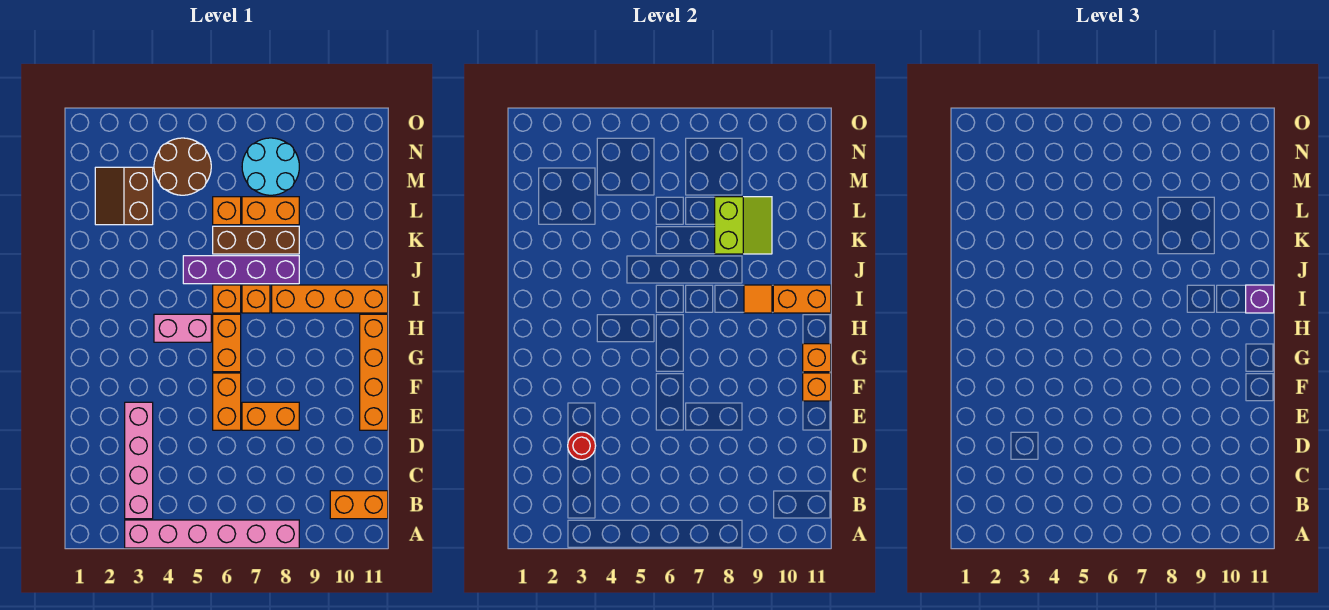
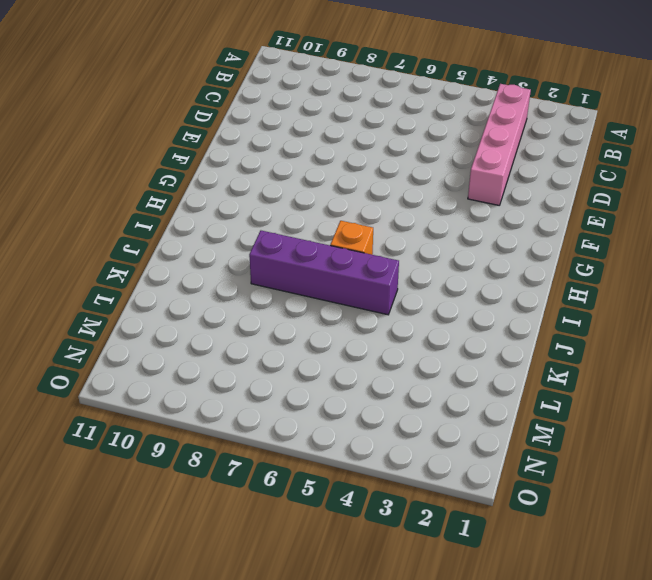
none -> pink brick A3:A8 level 1
none -> orange brick B10:B11 level 1
none -> orange brick E6:F6 level 1

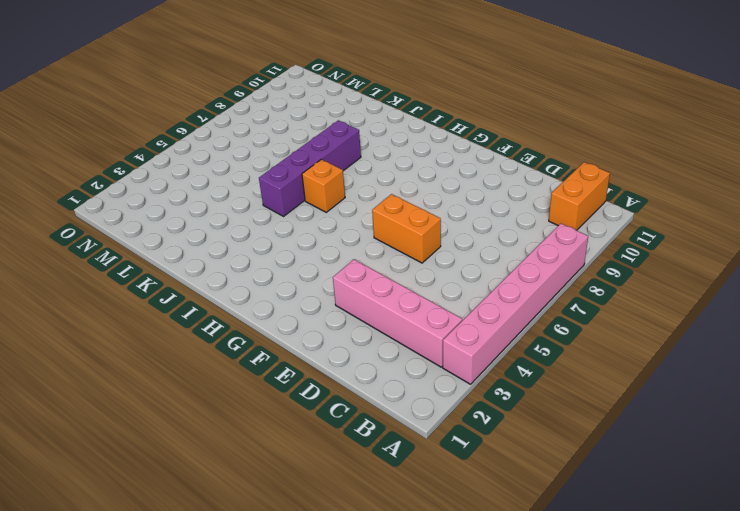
none -> orange brick E7:E8 level 1
none -> orange brick E11:H11 level 1
none -> orange brick G6:H6 level 1

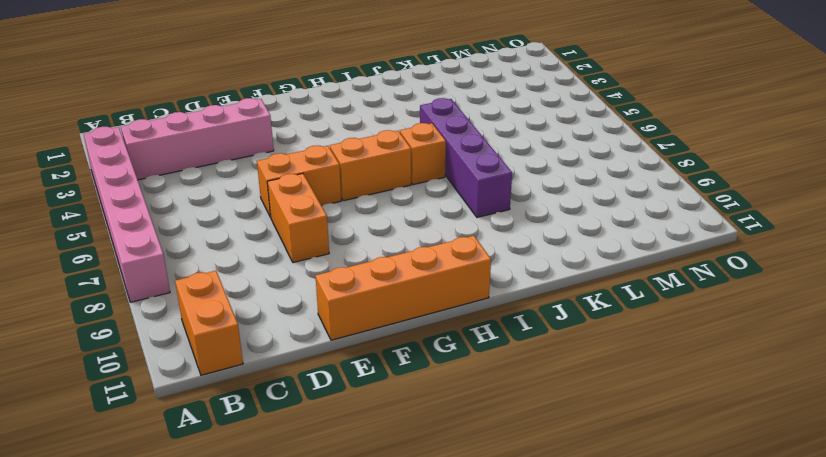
none -> pink brick H4:H5 level 1
none -> orange brick I7 level 1
none -> orange brick I8:I11 level 1

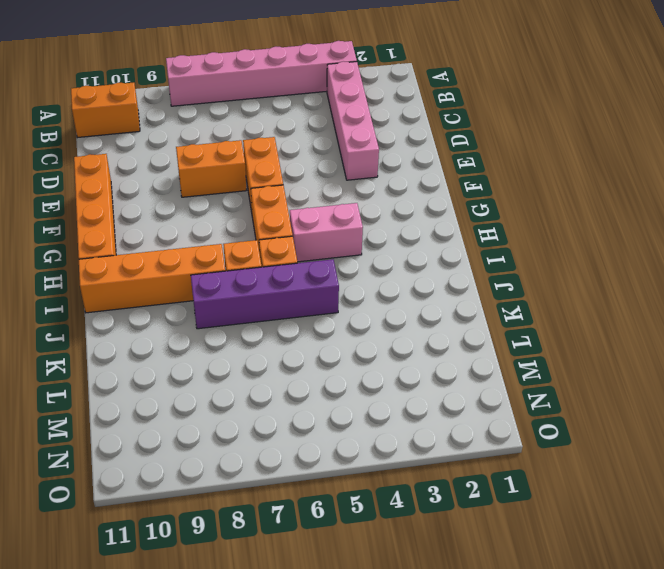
none -> brown brick K6:K8 level 1
none -> brown slope L2:M3 level 1 top 3
none -> orange brick L6 level 1

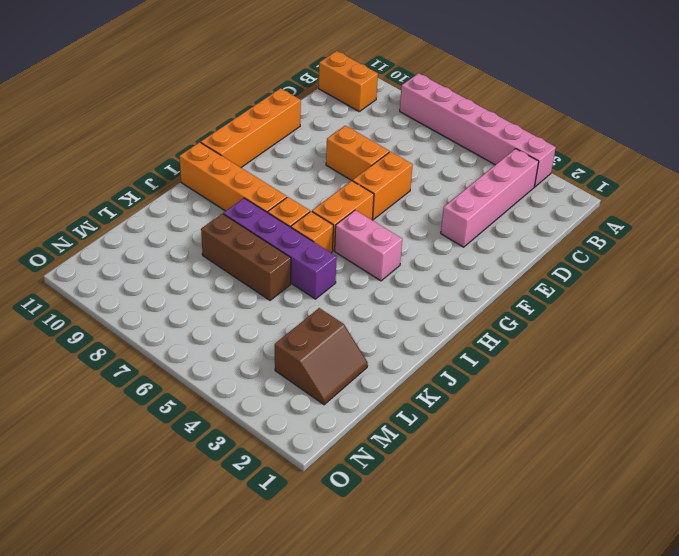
none -> orange brick L6 level 1
none -> orange brick L7:L8 level 1
none -> brown round brick M4:N5 level 1

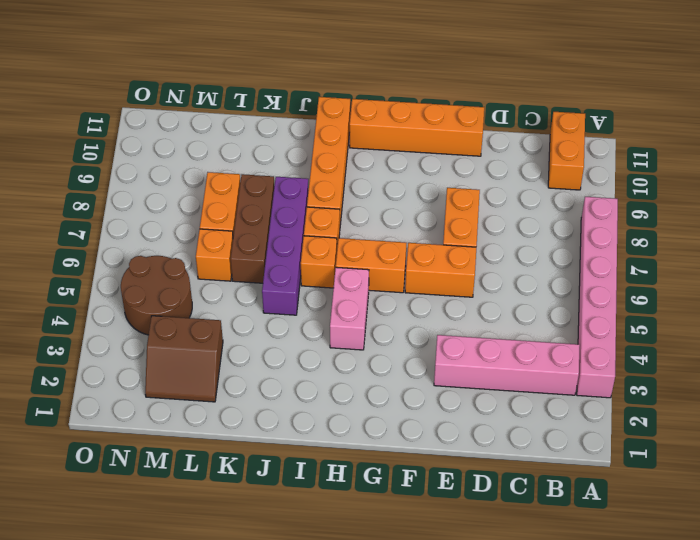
none -> cyan round brick M7:N8 level 1
none -> red round brick D3 level 2
none -> orange brick F11 level 2

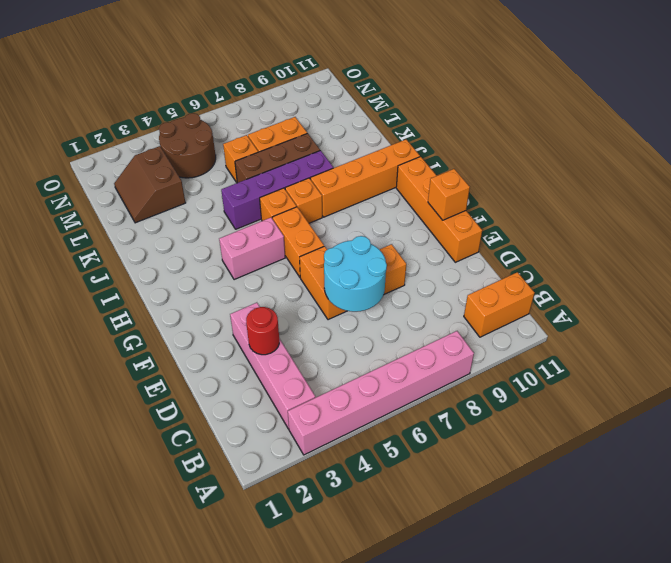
cyan round brick D6:E7 level 2 -> cyan round brick M7:N8 level 1
none -> orange brick G11 level 2
none -> orange tile I9 level 2
none -> orange brick I10:I11 level 2

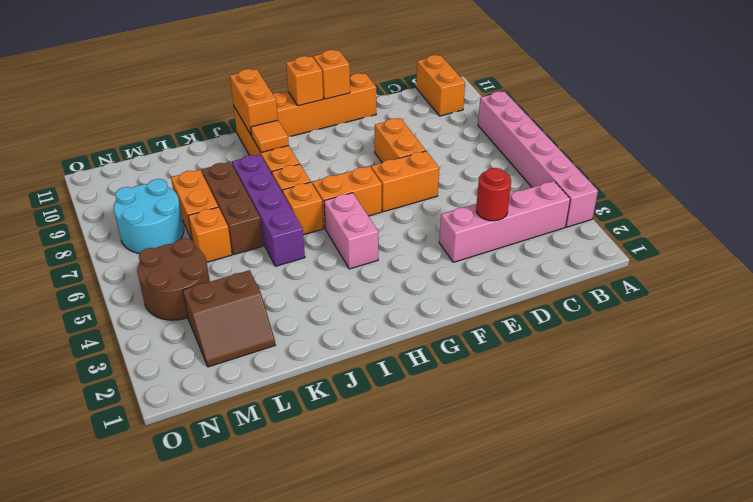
none -> lime slope K8:L9 level 2 top 8
none -> purple brick I11 level 3

